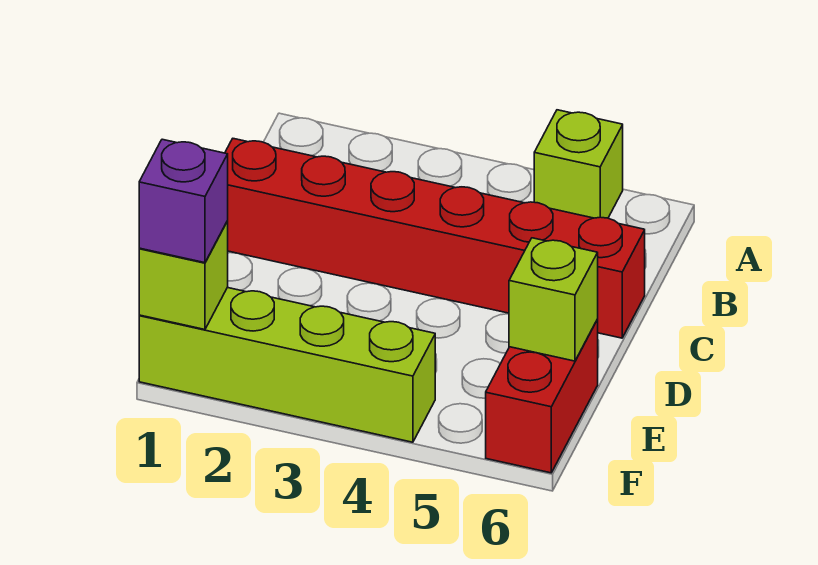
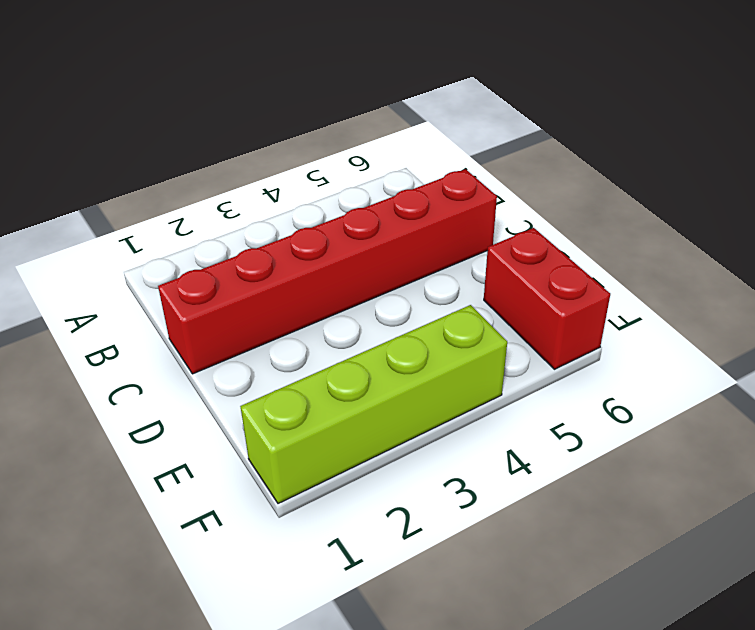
none -> lime brick A5 level 1
none -> lime brick E6 level 2

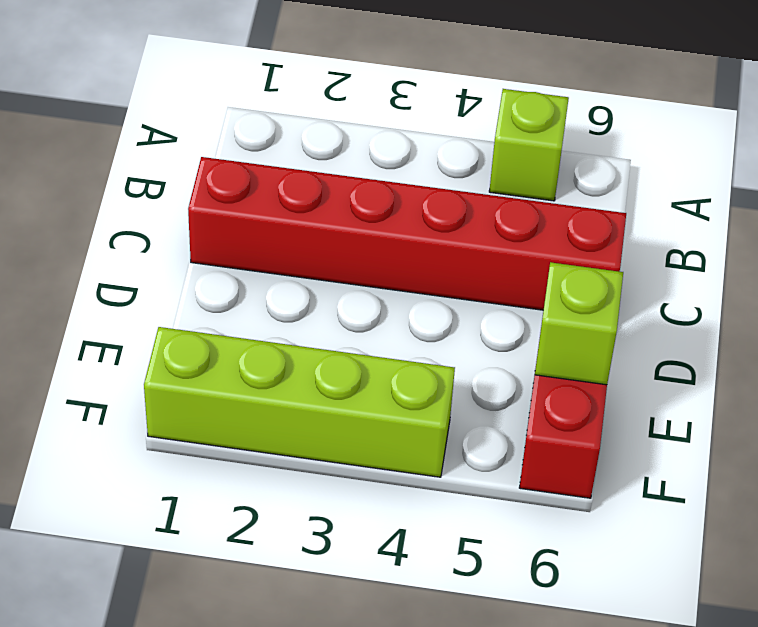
none -> lime brick F1 level 2
none -> purple brick F1 level 3

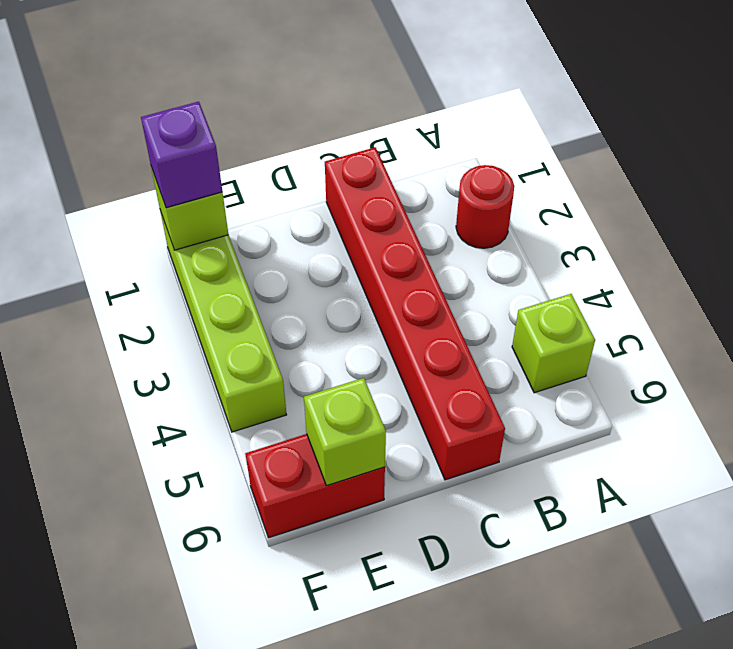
red round brick A2 level 1 -> none

